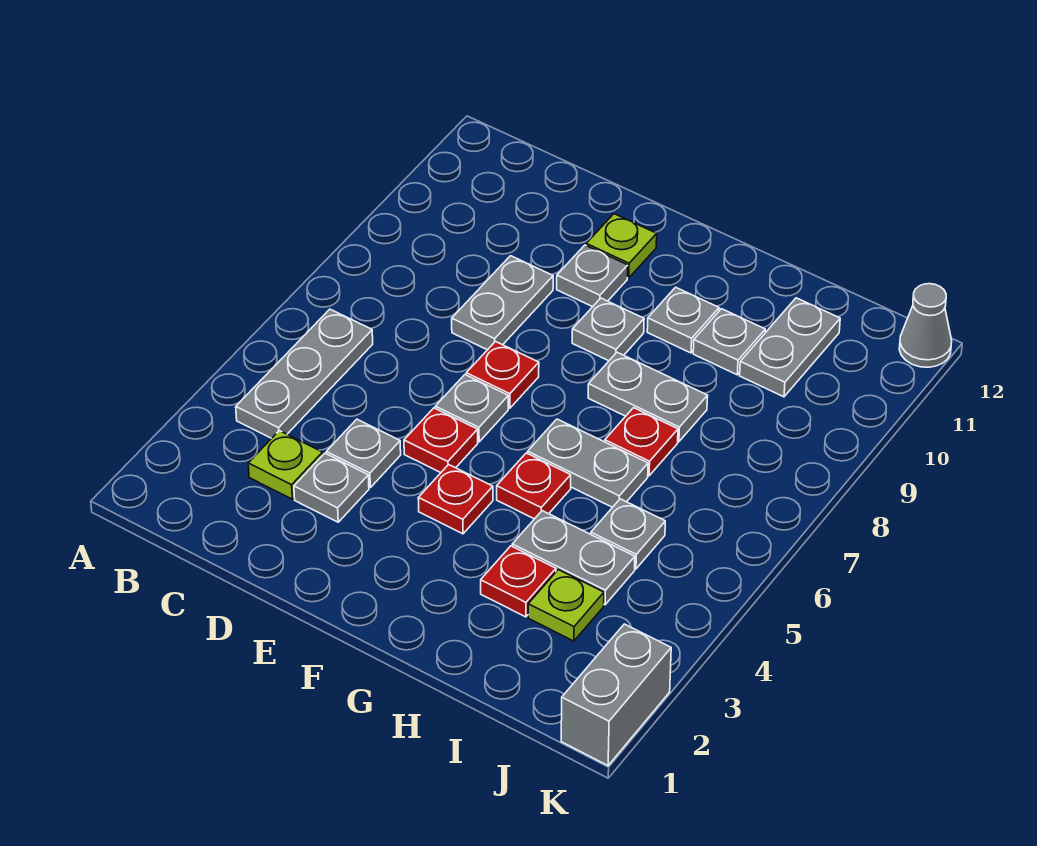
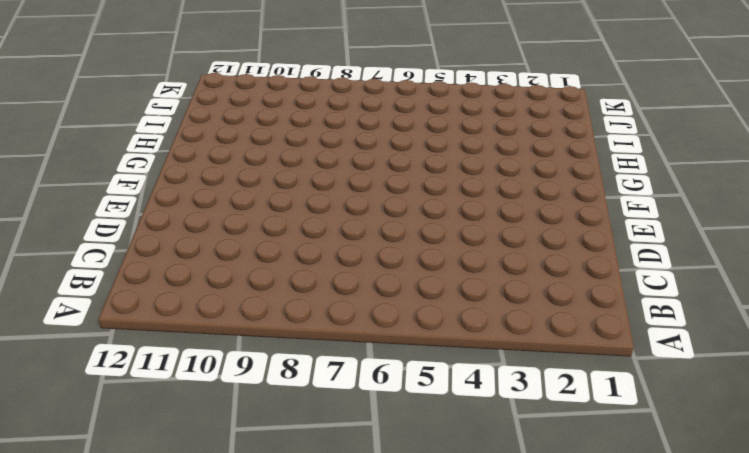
none -> grey plate B4:B6 level 1
none -> lime plate C3 level 1
none -> grey plate D3 level 1

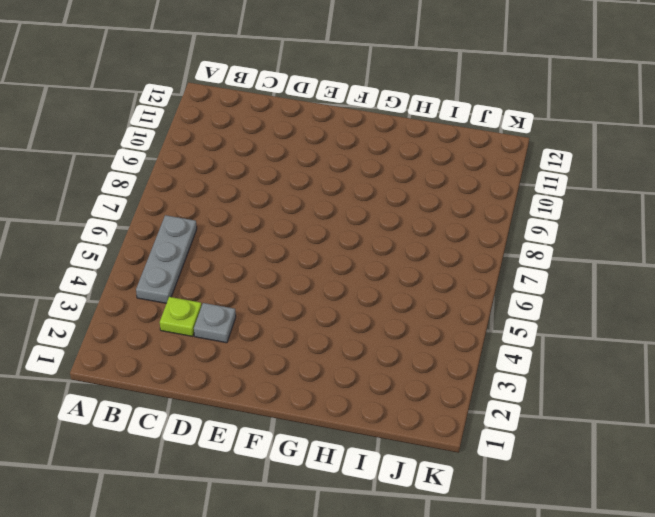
none -> grey plate D4 level 1
none -> grey plate D8:D9 level 1
none -> red plate E5 level 1

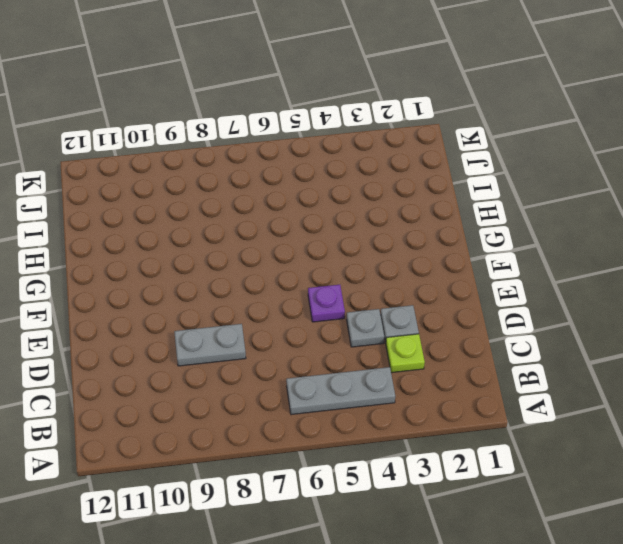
purple plate E5 level 1 -> red plate E5 level 1
none -> grey plate E6 level 1
none -> red plate E7 level 1
none -> grey plate E10 level 1

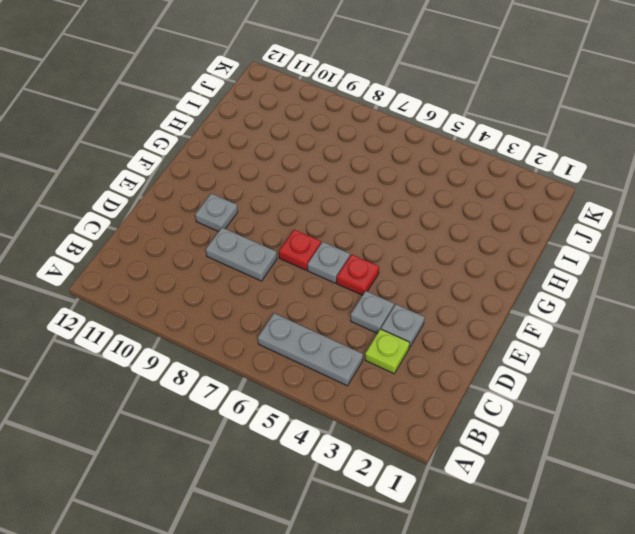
none -> lime plate E11 level 1
none -> red plate F4 level 1
none -> grey plate F9 level 1

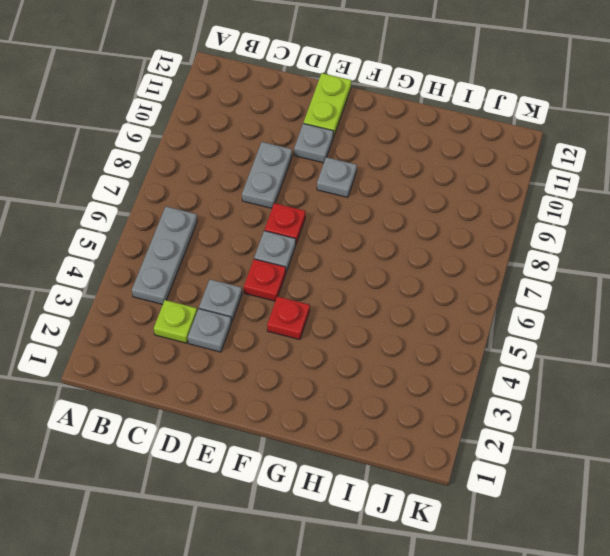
lime plate E11:E12 level 1 -> lime plate E11 level 1
none -> red plate G5 level 1
none -> grey plate G6:H6 level 1
none -> grey plate G8:H8 level 1

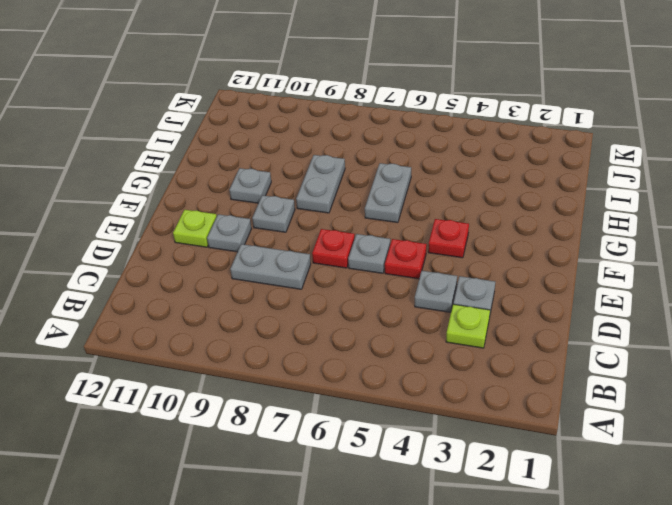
none -> grey plate B4:B6 level 1
none -> red plate G5 level 1
none -> red plate H3 level 1

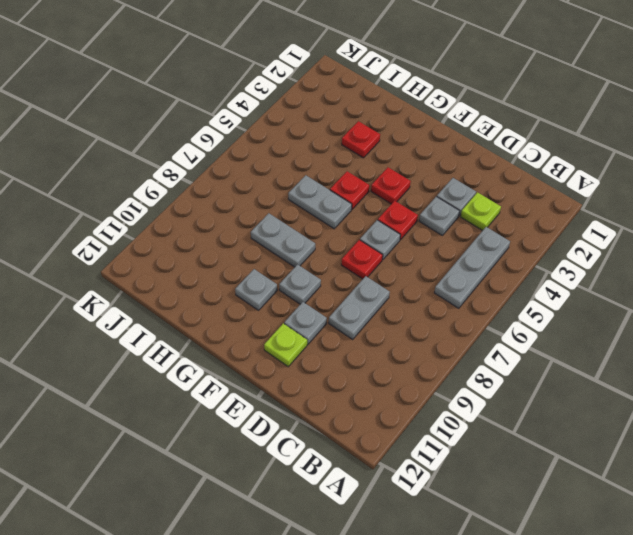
none -> grey plate H4:I4 level 1
none -> red plate H7 level 1
none -> grey plate H10 level 1

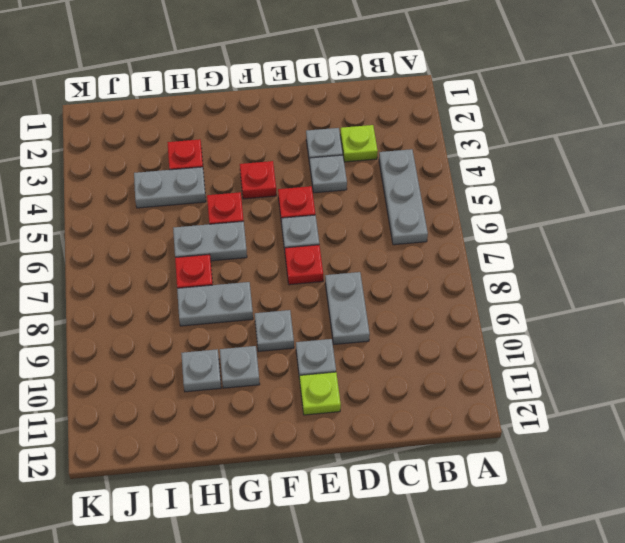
none -> lime plate I3 level 1
none -> grey plate I5 level 1
none -> grey plate I10:I11 level 1

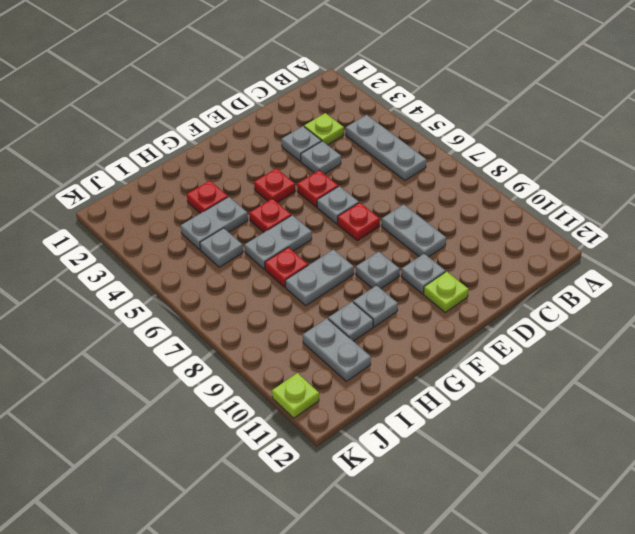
lime plate K11 level 1 -> lime plate I3 level 1
none -> grey brick K1:K2 level 1
none -> grey cone K12 level 1

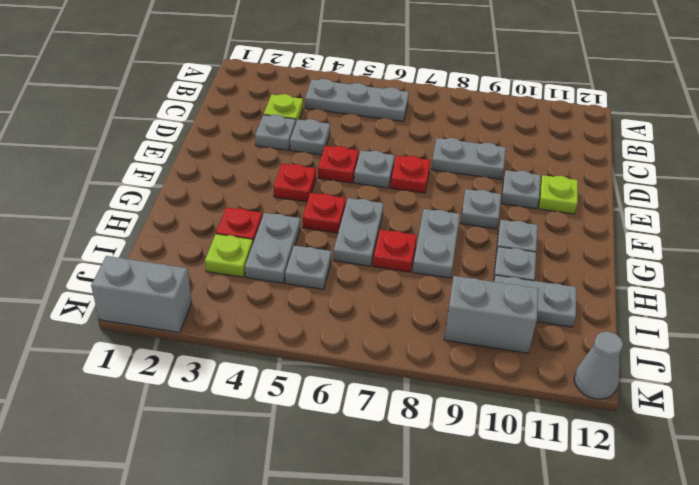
grey brick J9:J10 level 1 -> none

